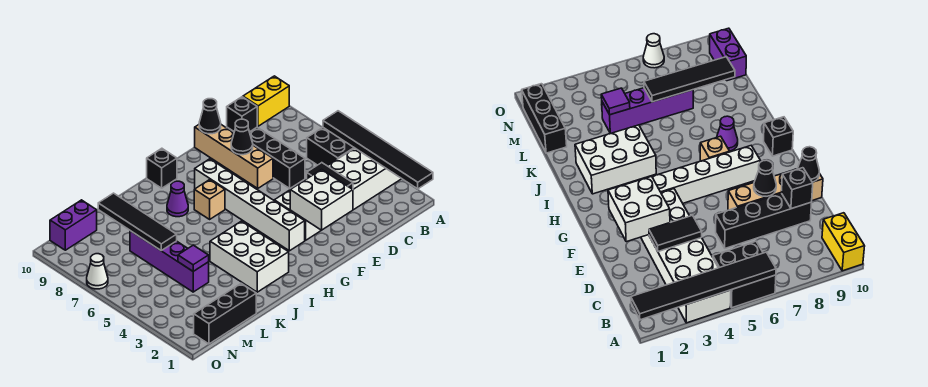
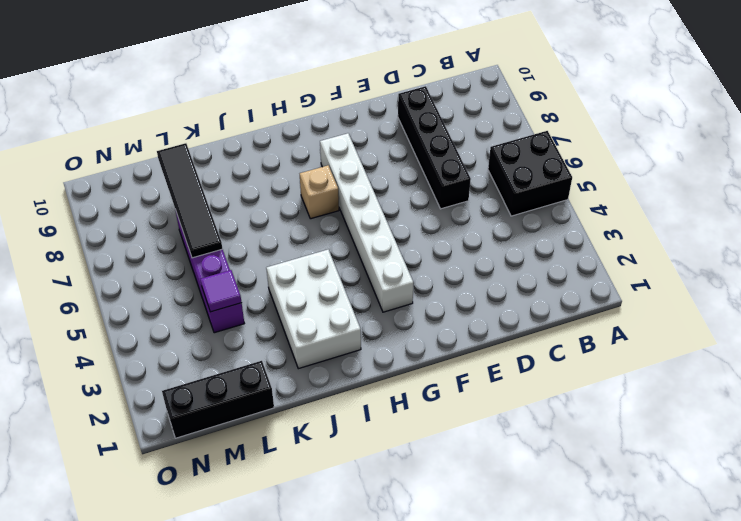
none -> white brick A3:F4 level 1
none -> yellow brick A10:B10 level 1
none -> tan brick E7:E10 level 1

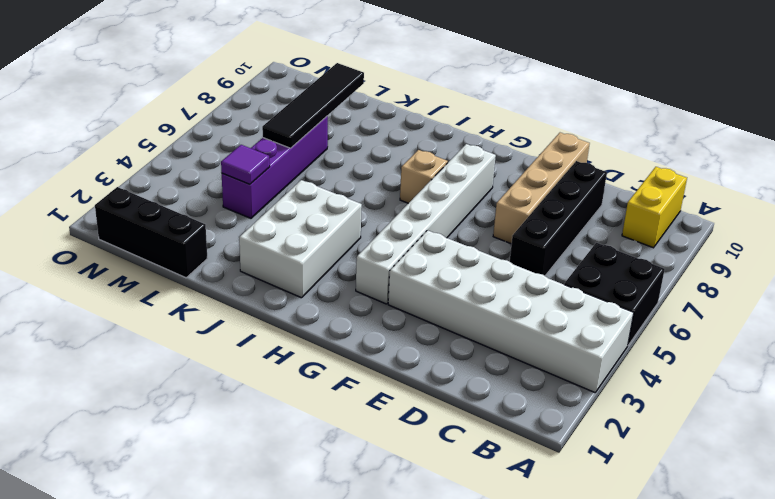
yellow brick B9:B10 level 1 -> yellow brick A10:B10 level 1
none -> black brick H10 level 1
none -> purple cone I8 level 1
none -> purple brick M10:N10 level 1

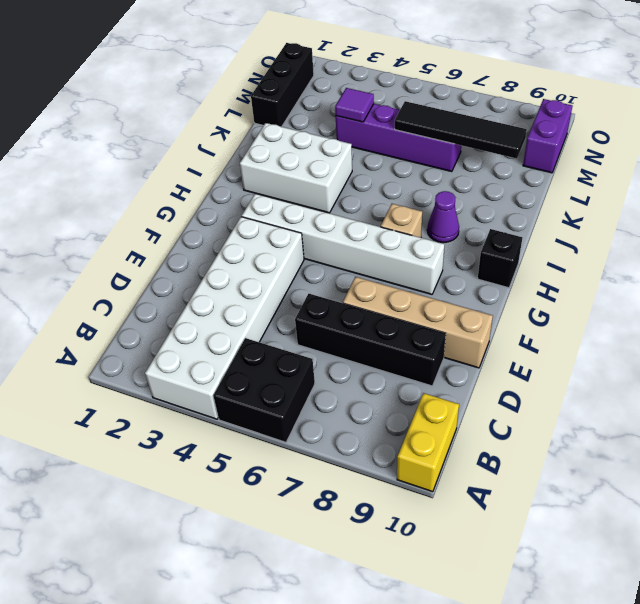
none -> white cone O7 level 1
none -> black tile A1:A6 level 2
none -> black tile D3:D4 level 2

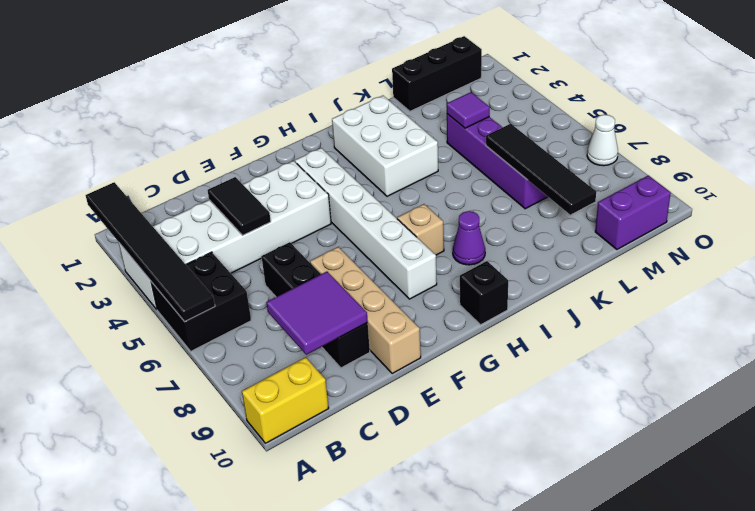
purple tile C8:D9 level 2 -> black brick D9 level 2
none -> white brick E2:F3 level 2
none -> black cone E8 level 2
none -> black cone E10 level 2

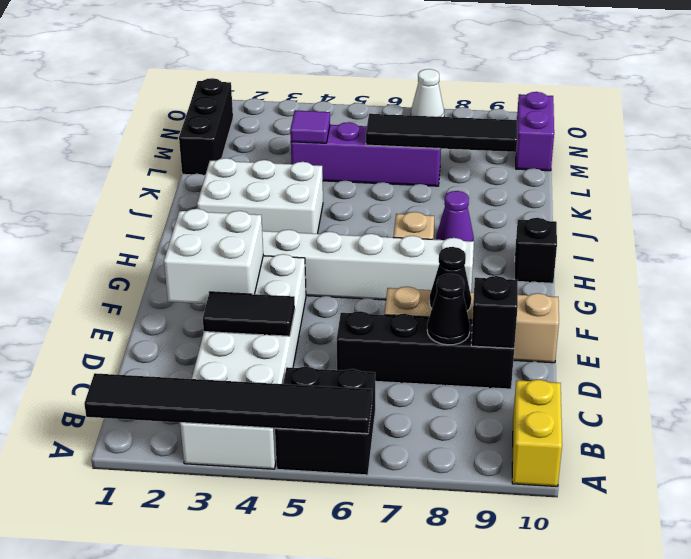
black cone D8 level 2 -> black cone E10 level 2

